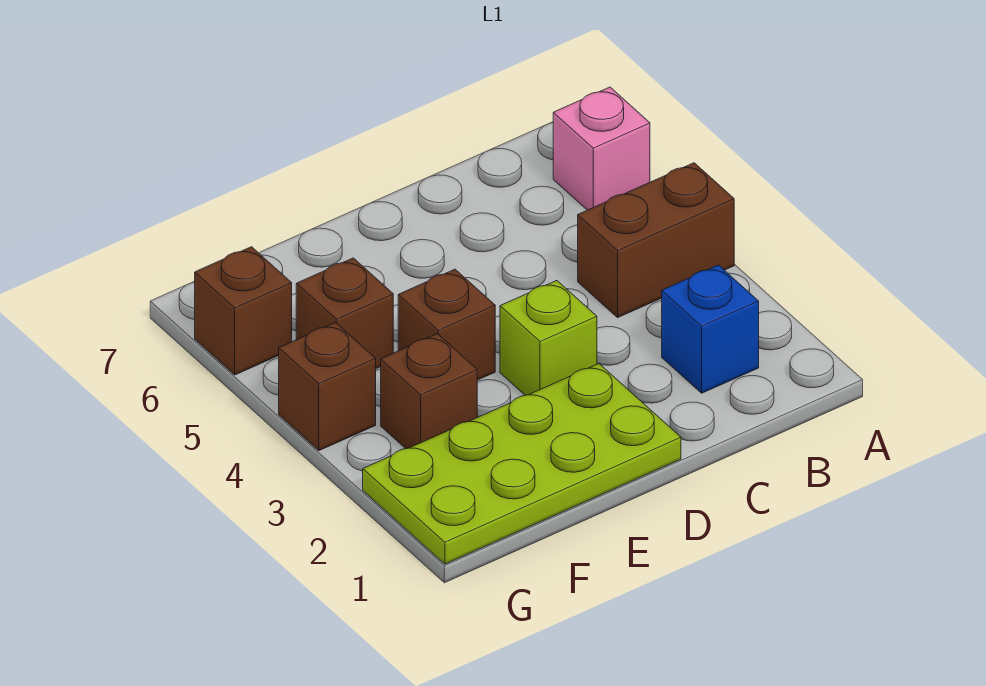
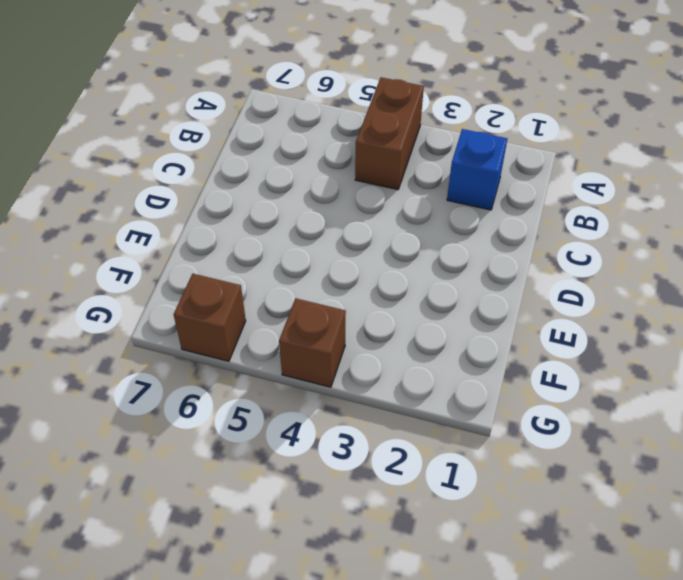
none -> pink brick A6 level 1
none -> lime plate D1:G2 level 1

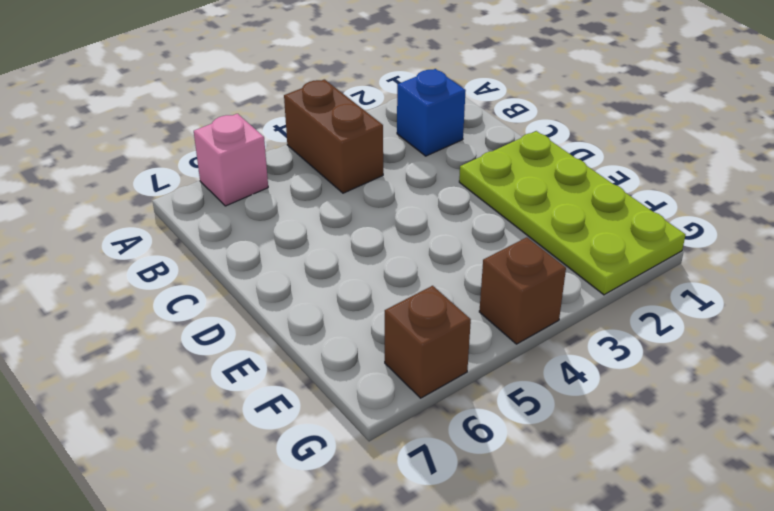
none -> lime brick D3 level 1
none -> brown brick E4 level 1

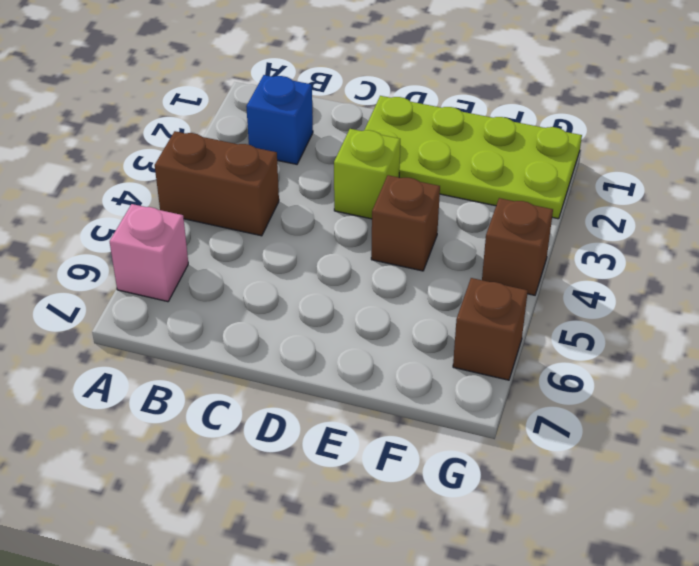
none -> brown brick F3 level 1
none -> brown brick F5 level 1

